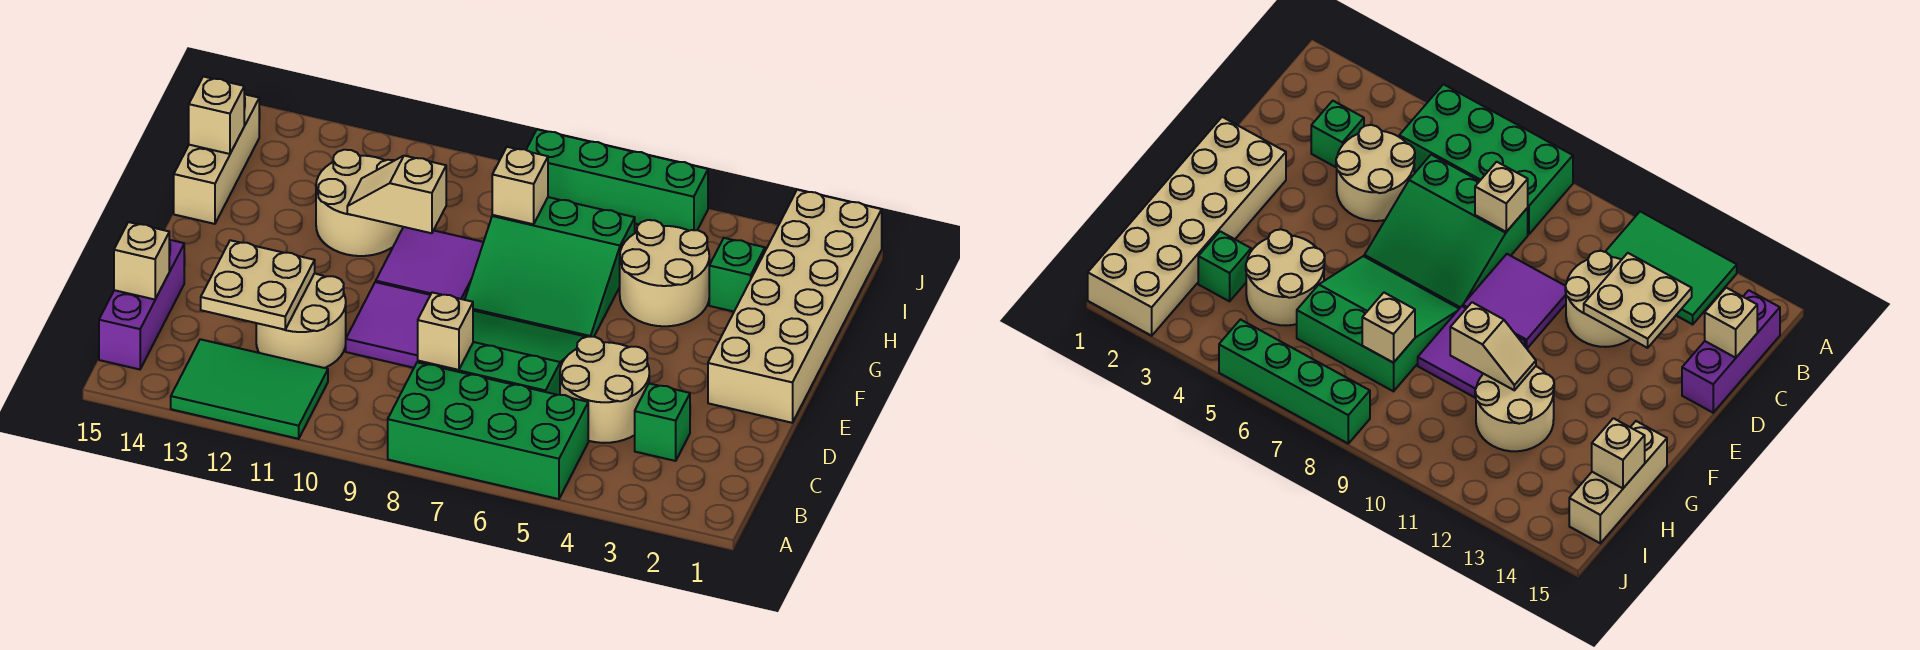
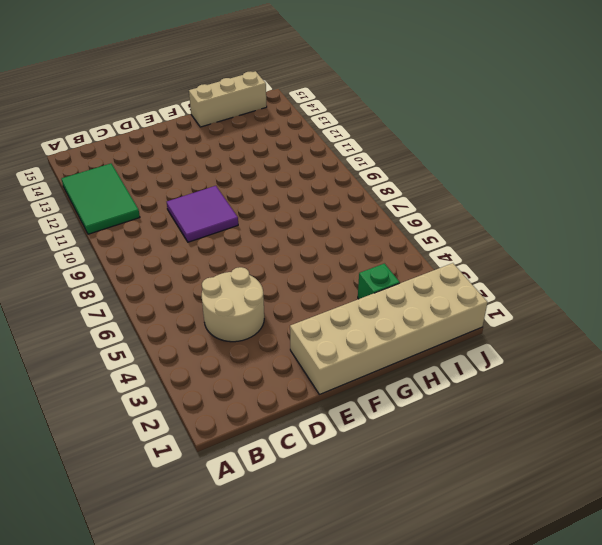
none -> green brick A5:B8 level 1
none -> purple brick B15:D15 level 1
none -> green brick C3 level 1

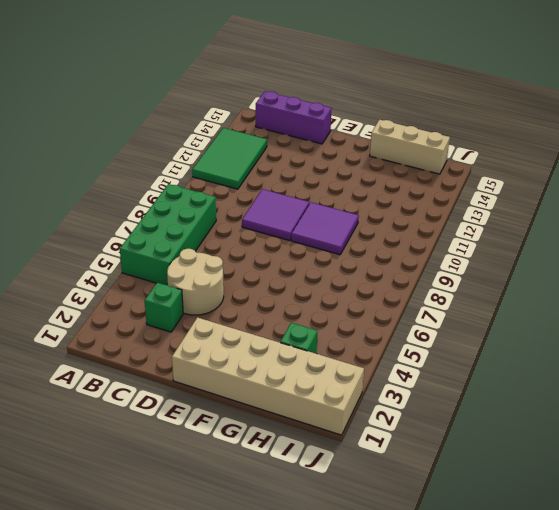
none -> green slope C6:E8 level 1 top C
none -> tan round brick C11:D12 level 1
none -> green slope F6:H8 level 1 top H

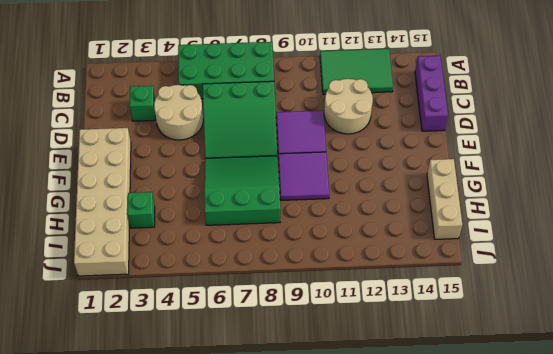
none -> tan round brick G4:H5 level 1
none -> tan round brick G11:H12 level 1
none -> green brick J5:J8 level 1

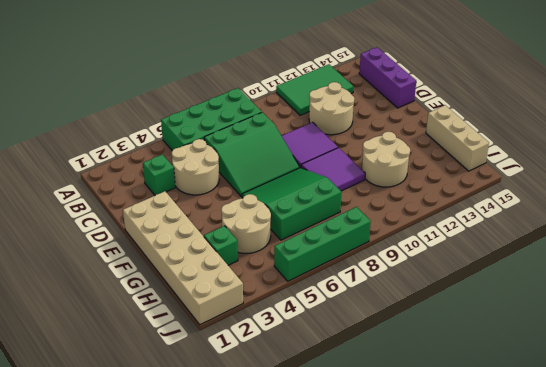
none -> tan brick C8 level 2
none -> tan plate C12:D13 level 2
none -> tan brick C15 level 2

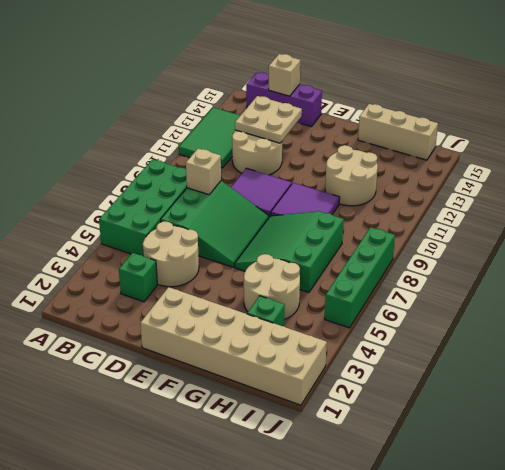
none -> tan slope G10:G11 level 2 top 10
none -> tan brick H8 level 2
none -> tan brick H15 level 2

